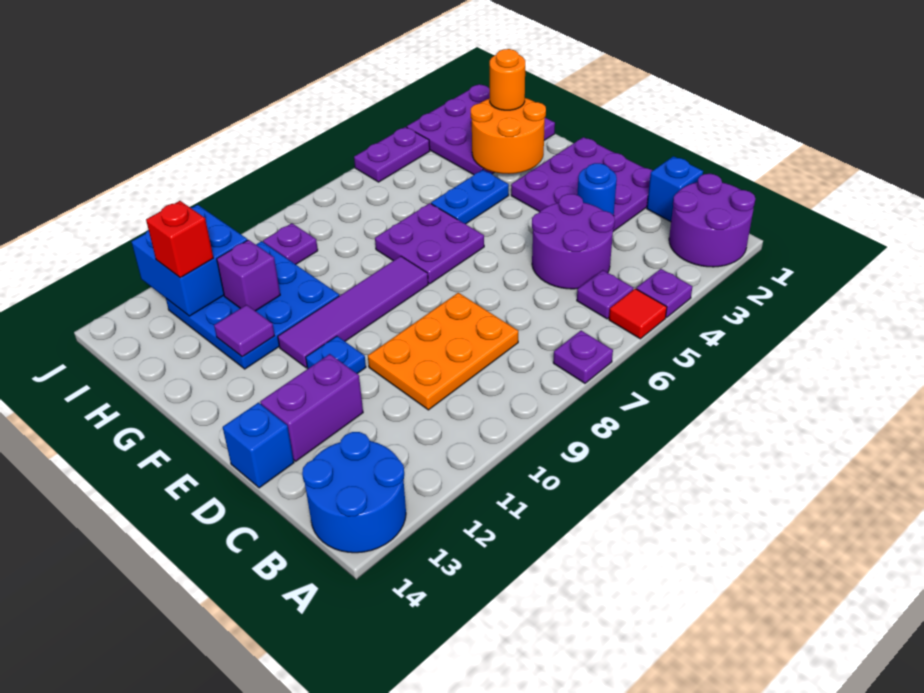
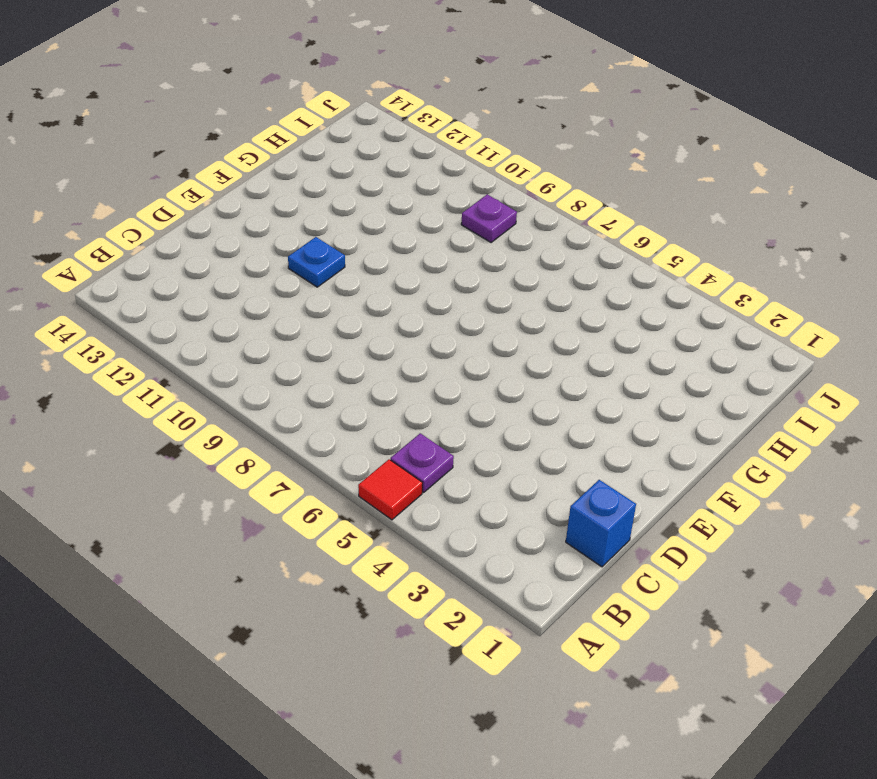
none -> purple round brick A1:B2 level 1
none -> purple plate A4 level 1
none -> purple plate A7 level 1

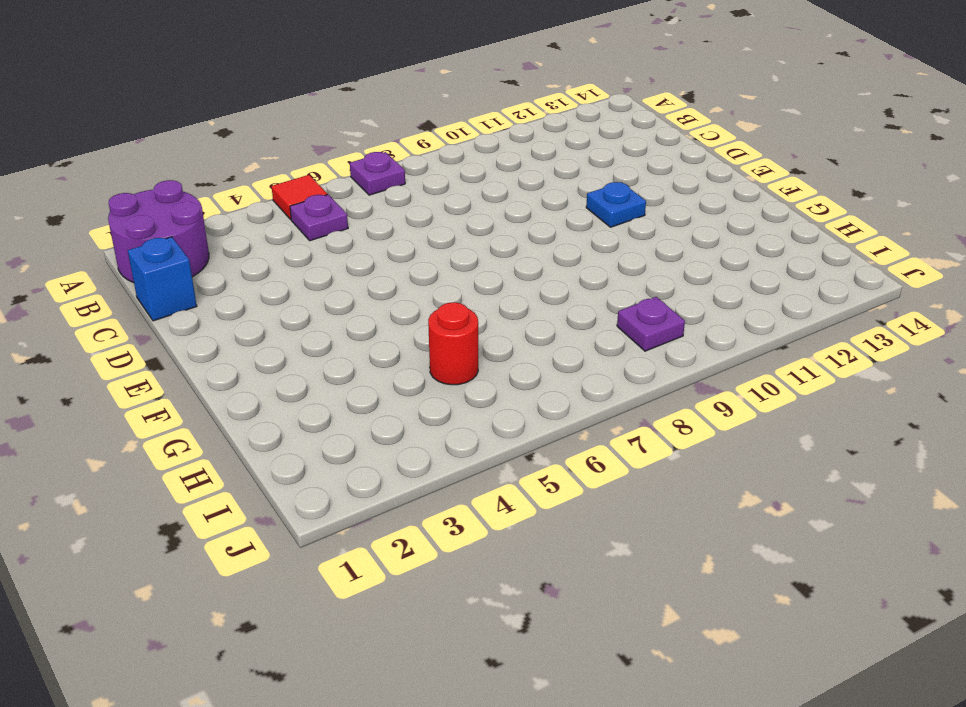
red round brick H5 level 1 -> none
none -> purple plate A4 level 1
none -> blue round brick A13:B14 level 1
none -> purple round brick C4:D5 level 1

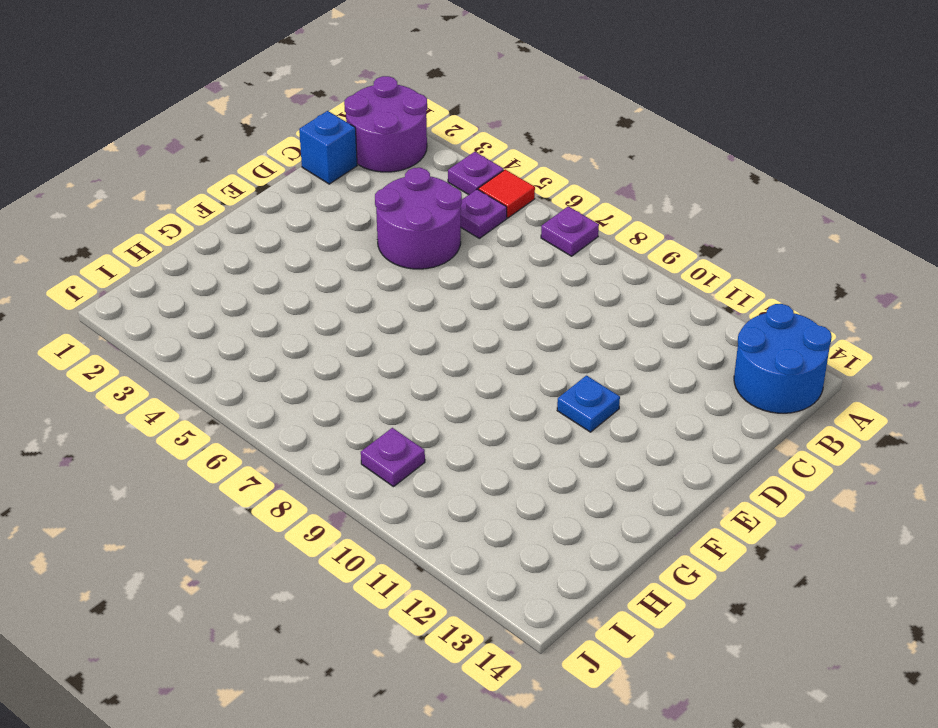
none -> orange plate C8:D10 level 1
none -> purple plate D1:F3 level 1
none -> purple brick D12:D13 level 1

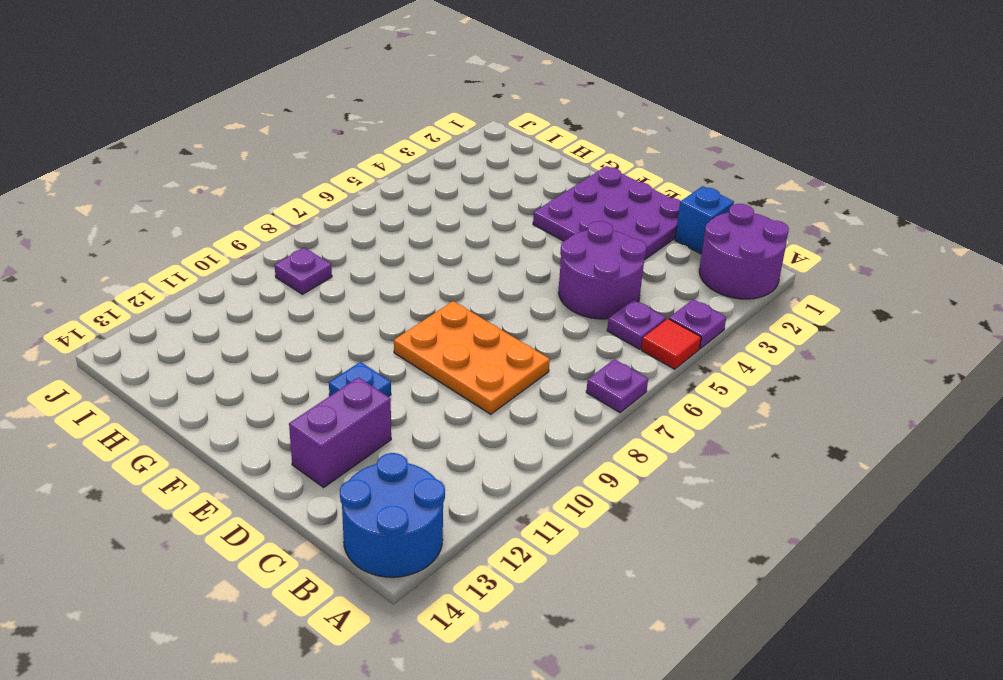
orange plate C8:E9 level 1 -> orange plate C8:D10 level 1
none -> blue brick D14 level 1
none -> purple plate F6:G7 level 1
none -> purple tile F8:F11 level 1

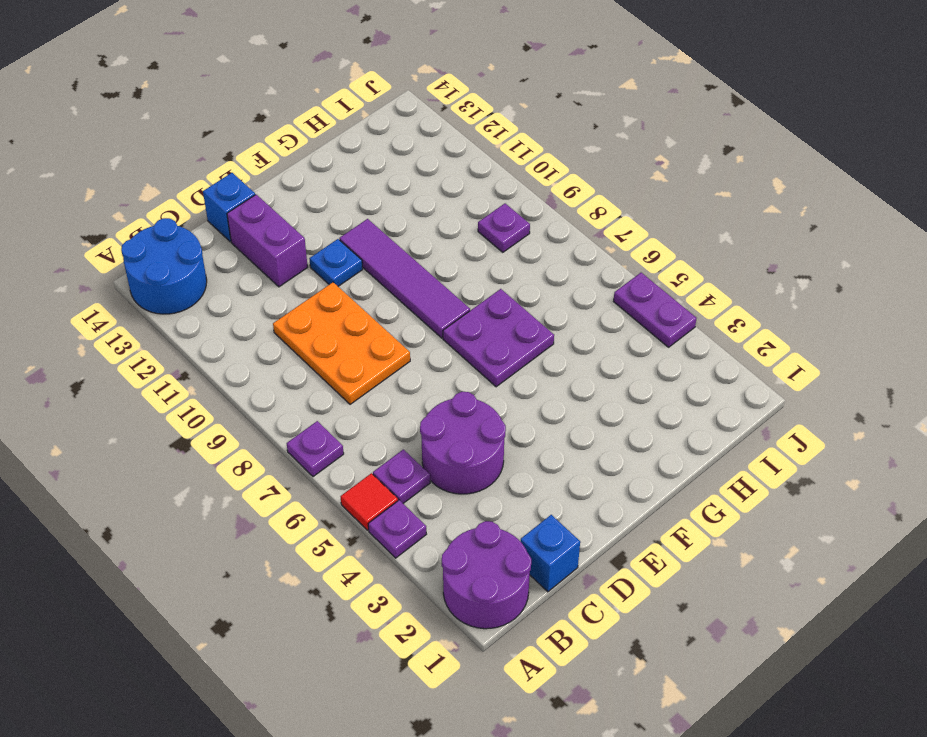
none -> purple plate D1:F3 level 1
none -> blue plate G4:G5 level 1
none -> blue plate G10:I12 level 1

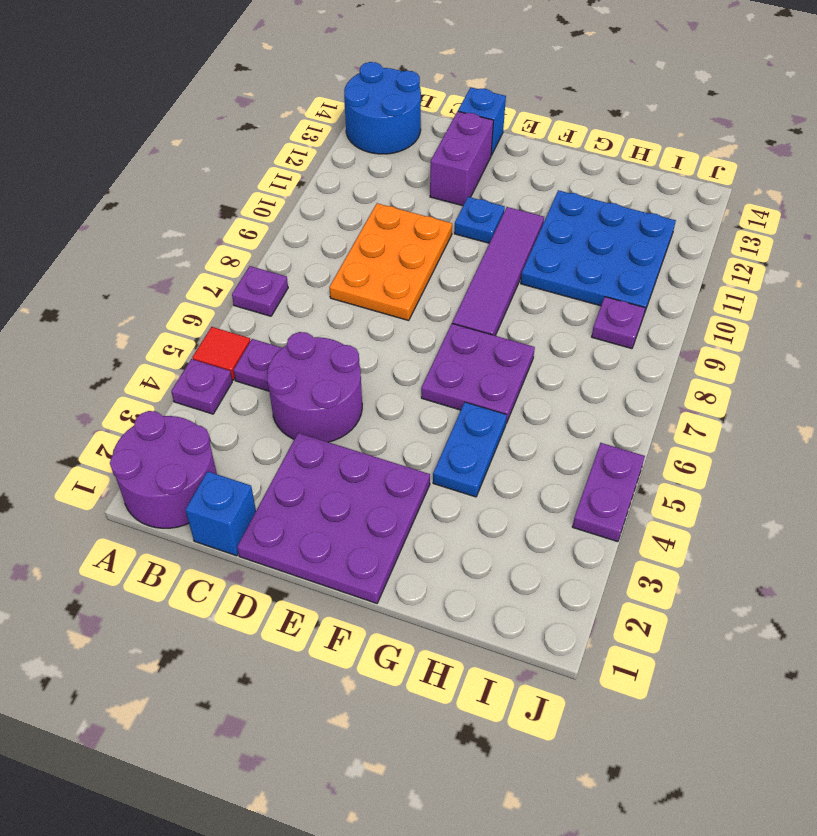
none -> purple plate H1:J3 level 1
none -> blue round brick D3 level 2
none -> orange round brick G2:H3 level 2

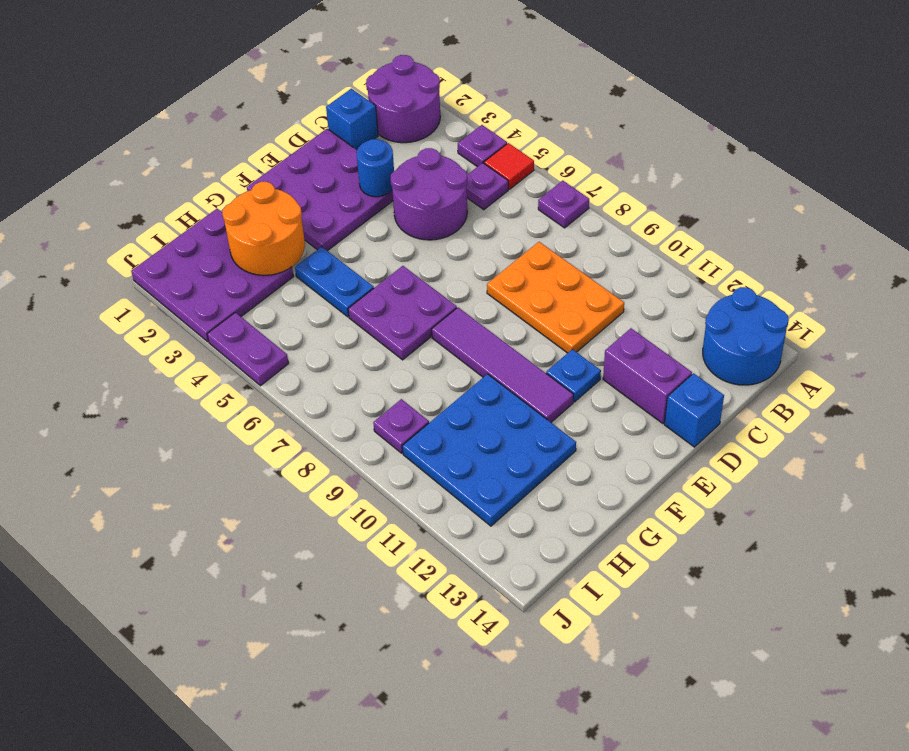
none -> purple tile G12 level 2
none -> purple brick H11 level 2
none -> blue brick I11:J12 level 2

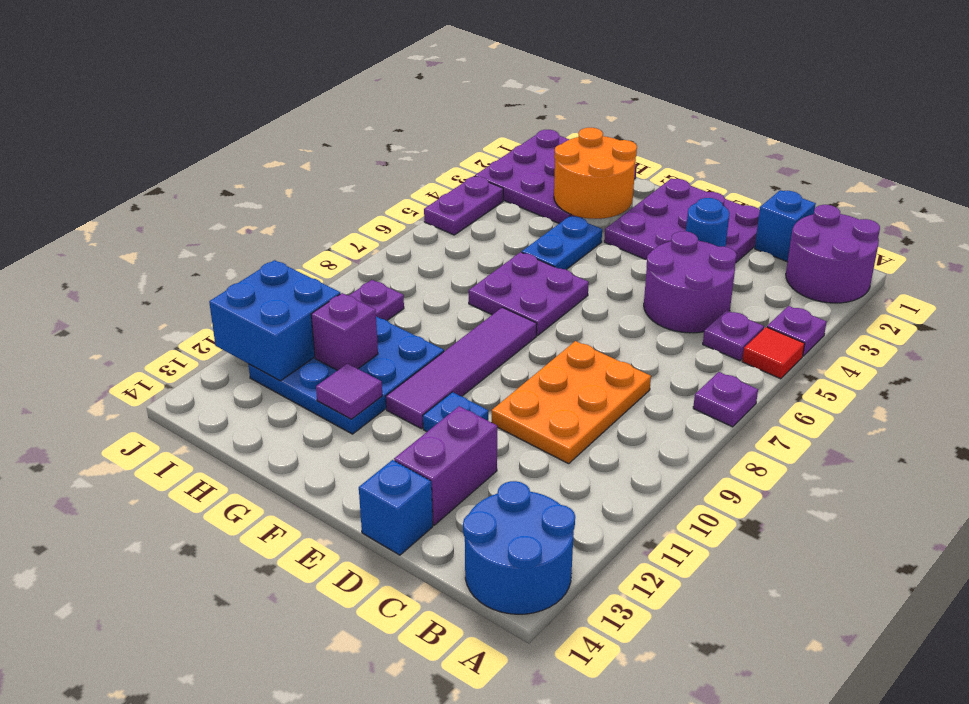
none -> orange round brick H2 level 3
none -> red brick I12 level 3

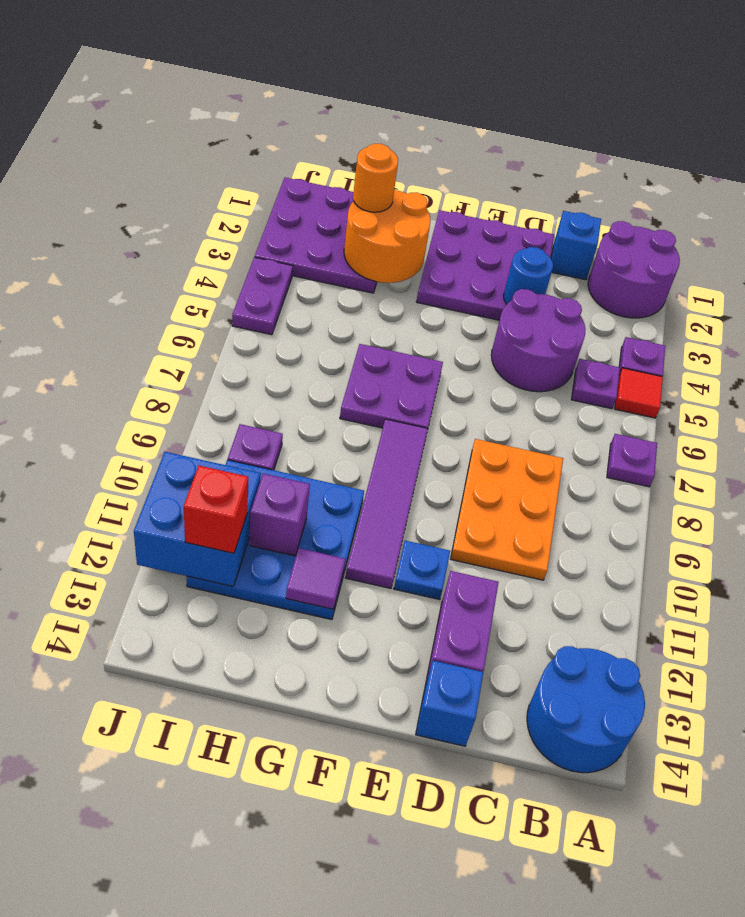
none -> blue plate G4:G5 level 1

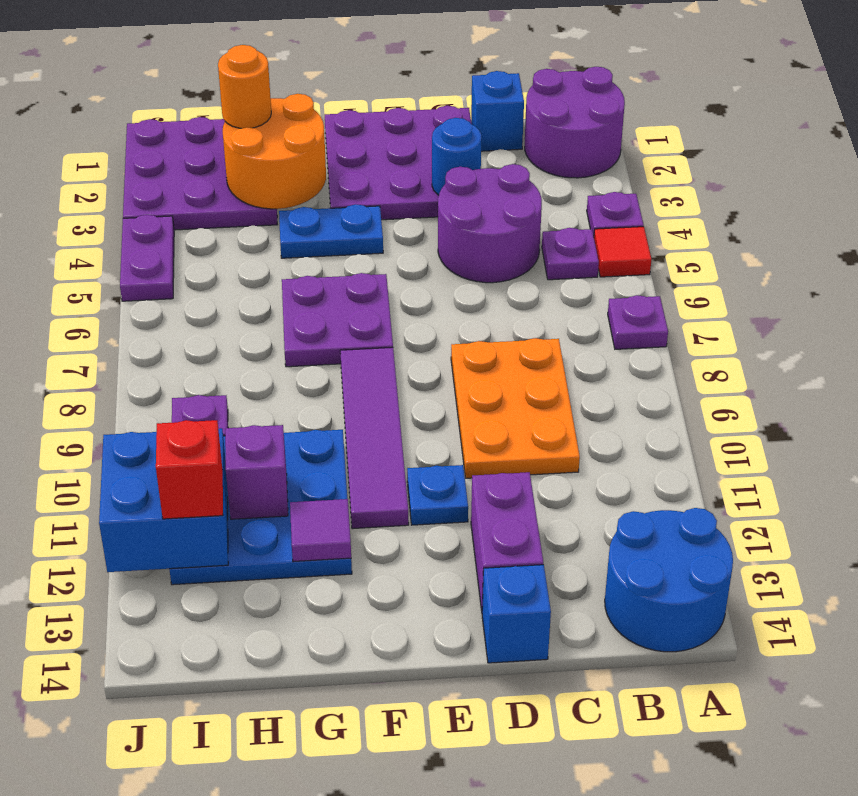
blue plate F4:G4 level 1 -> blue plate G4:G5 level 1

